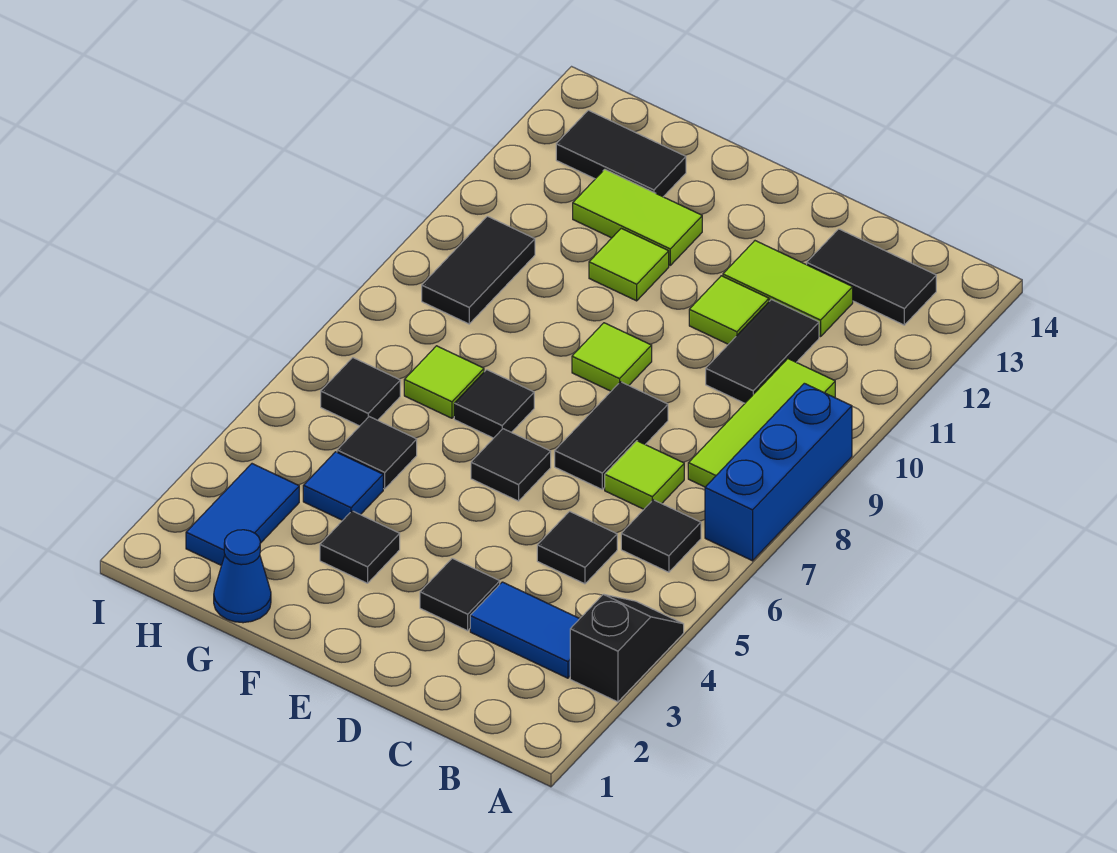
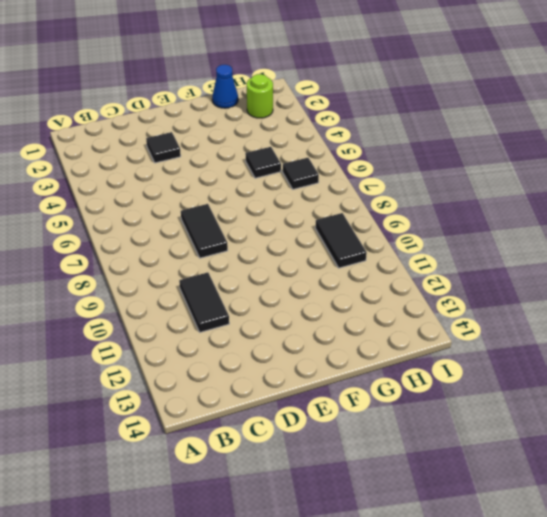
lime round brick H2 level 1 -> blue tile H2:H3 level 1
none -> black slope A3:A4 level 1 top 3
none -> blue brick A7:A9 level 1
none -> blue tile B3:C3 level 1

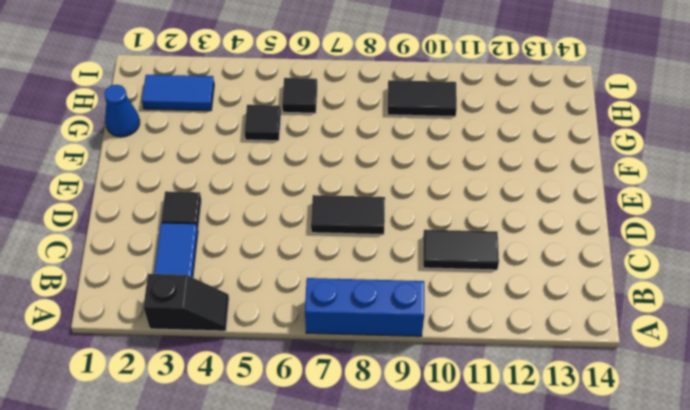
none -> black tile B6 level 1
none -> lime tile B8:B10 level 1
none -> black tile B13:C13 level 1

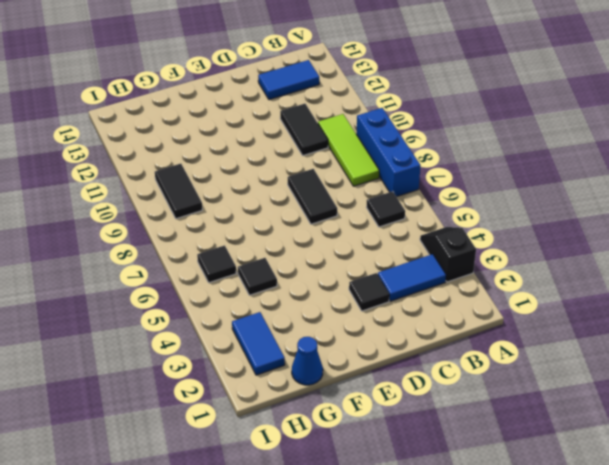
blue tile B13:C13 level 1 -> black tile B13:C13 level 1
none -> black tile C5 level 1
none -> lime tile C7 level 1
none -> lime tile C12:D12 level 1

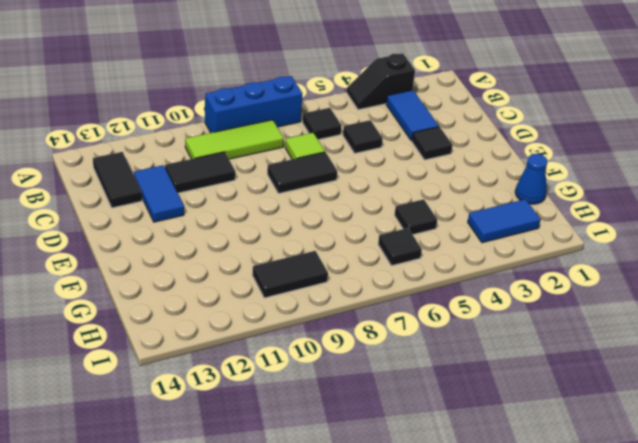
blue tile C12:D12 level 1 -> lime tile C12:D12 level 1
none -> lime tile D11 level 1
none -> black tile E6 level 1
none -> lime tile E9 level 1

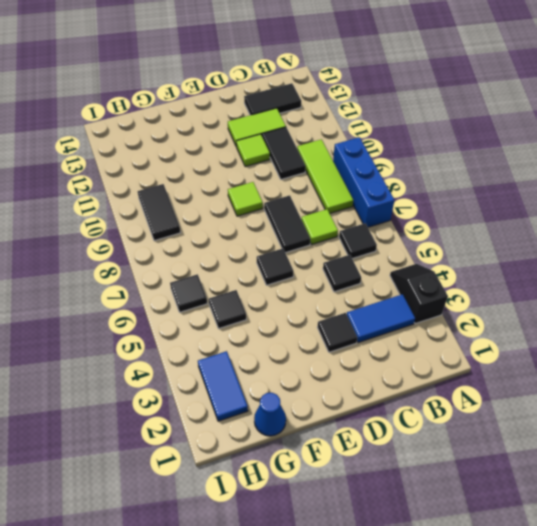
none -> black tile F3 level 1
none -> black tile F7 level 1
none -> lime tile F11 level 1

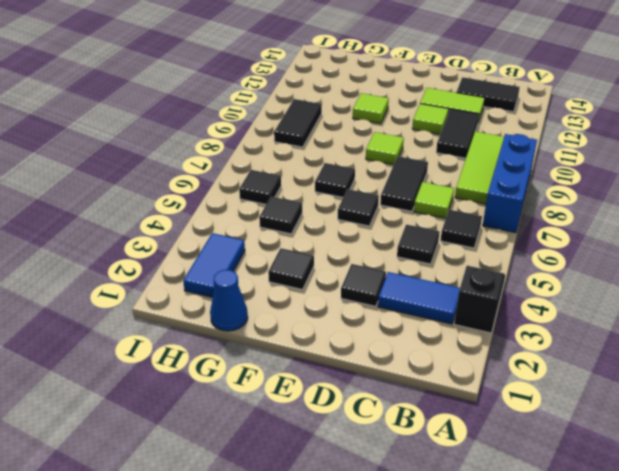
none -> lime tile F12:G12 level 1
none -> blue tile G4 level 1
none -> lime tile G7 level 1

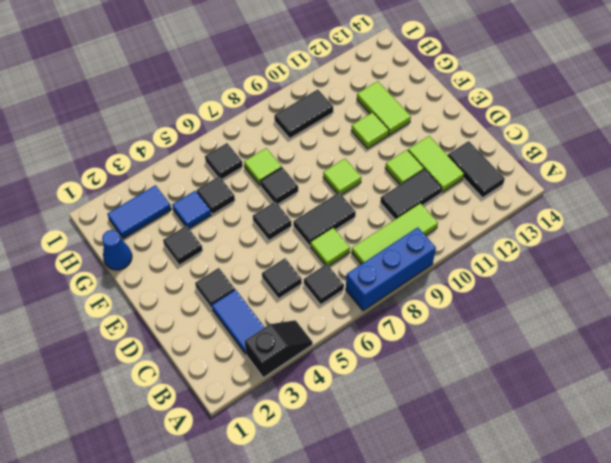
none -> black tile G13:H13 level 1

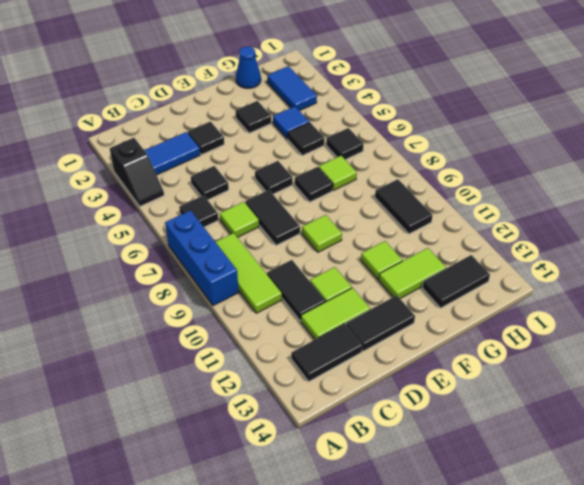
black tile D13:E13 level 1 -> none

